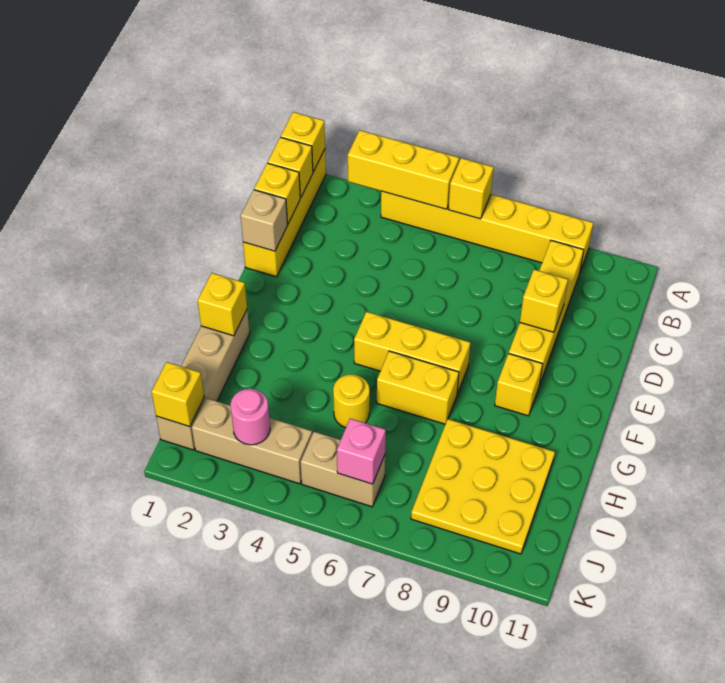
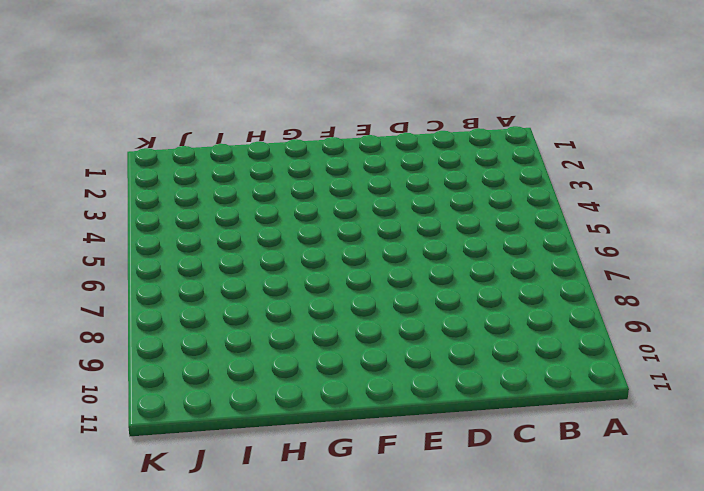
none -> yellow brick A1:D1 level 1
none -> yellow brick A4:A9 level 1
none -> yellow brick B9:E9 level 1

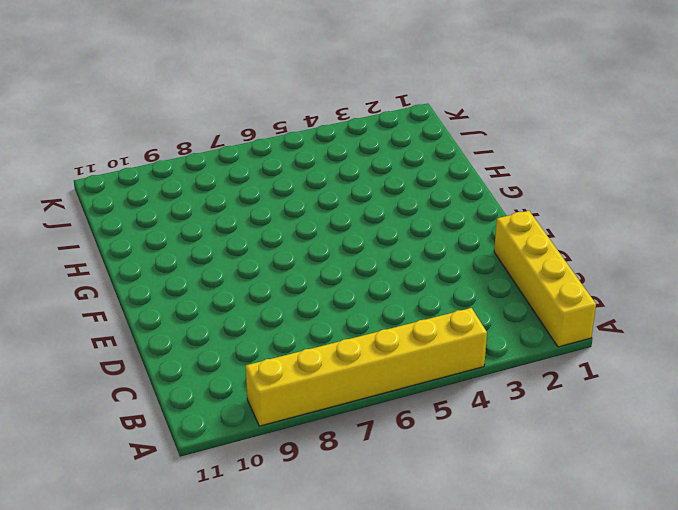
none -> yellow brick B9:E9 level 1
none -> yellow brick F5:F7 level 1
none -> yellow brick F9 level 1

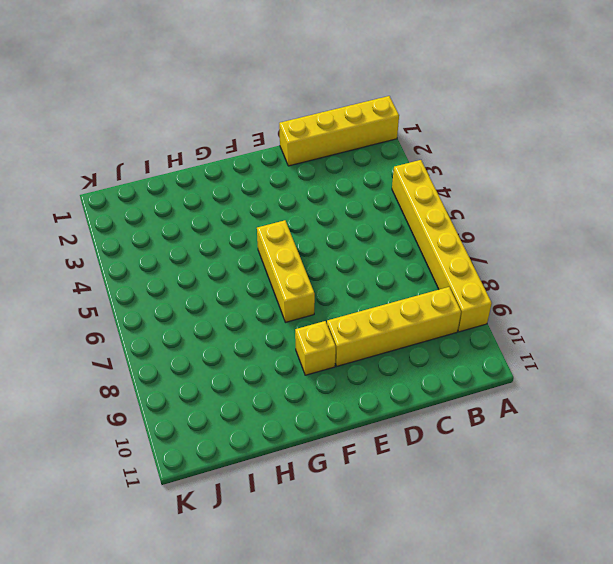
none -> tan brick G1:J1 level 1
none -> yellow brick G6:G7 level 1
none -> yellow round brick H5 level 1

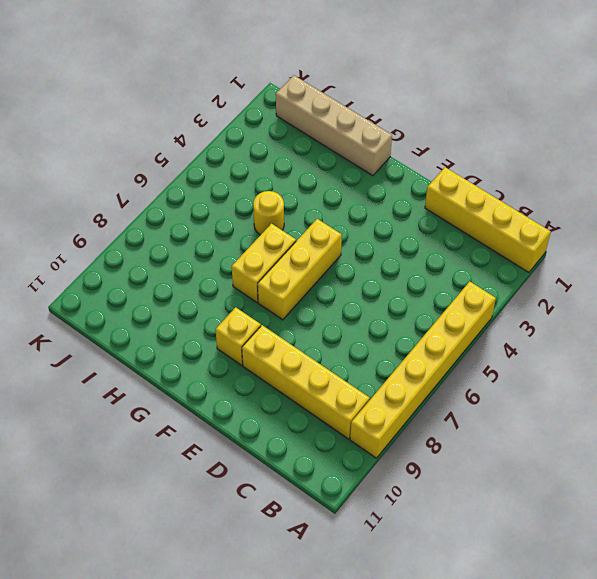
none -> yellow plate H8:J10 level 1
none -> tan brick J2:J4 level 1
none -> tan brick J5:J6 level 1

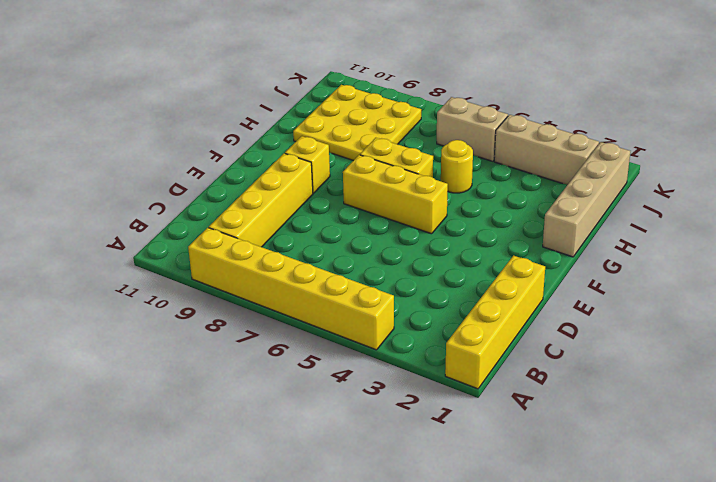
none -> yellow brick A1 level 2
none -> yellow brick A3:A5 level 2
none -> yellow brick A6 level 2

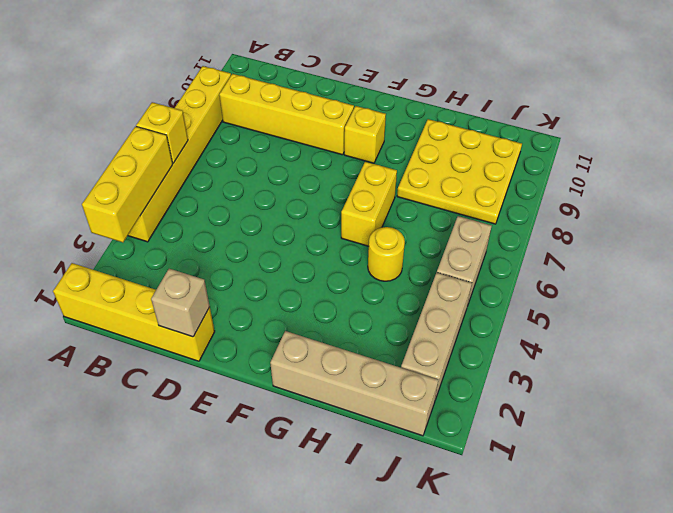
none -> yellow brick F5:F7 level 1
none -> yellow brick A1 level 2
none -> yellow brick B1 level 2

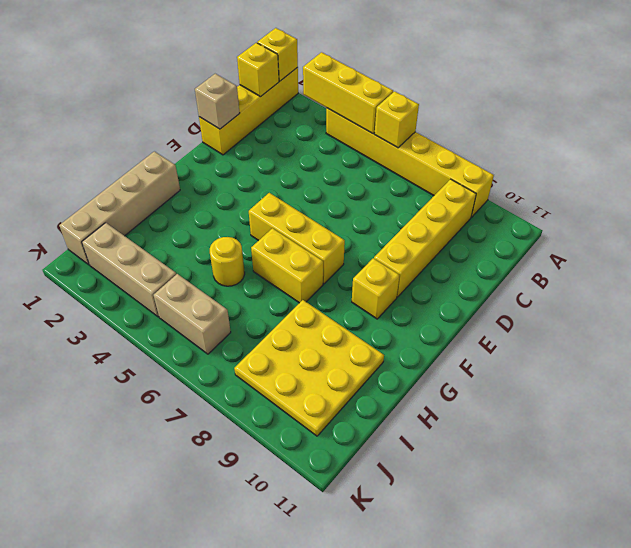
none -> yellow brick C1 level 2
none -> yellow brick D9 level 2
none -> yellow brick G1 level 2

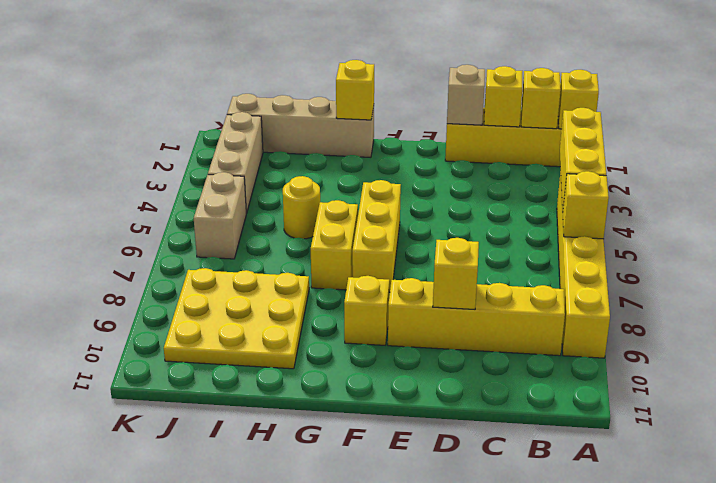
none -> yellow brick J1 level 2
none -> pink round brick J3 level 2
none -> pink brick J6 level 2

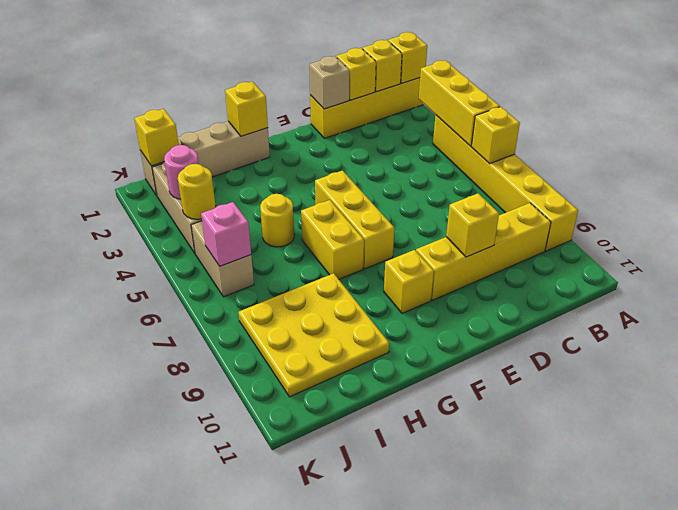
yellow round brick J4 level 2 -> none

